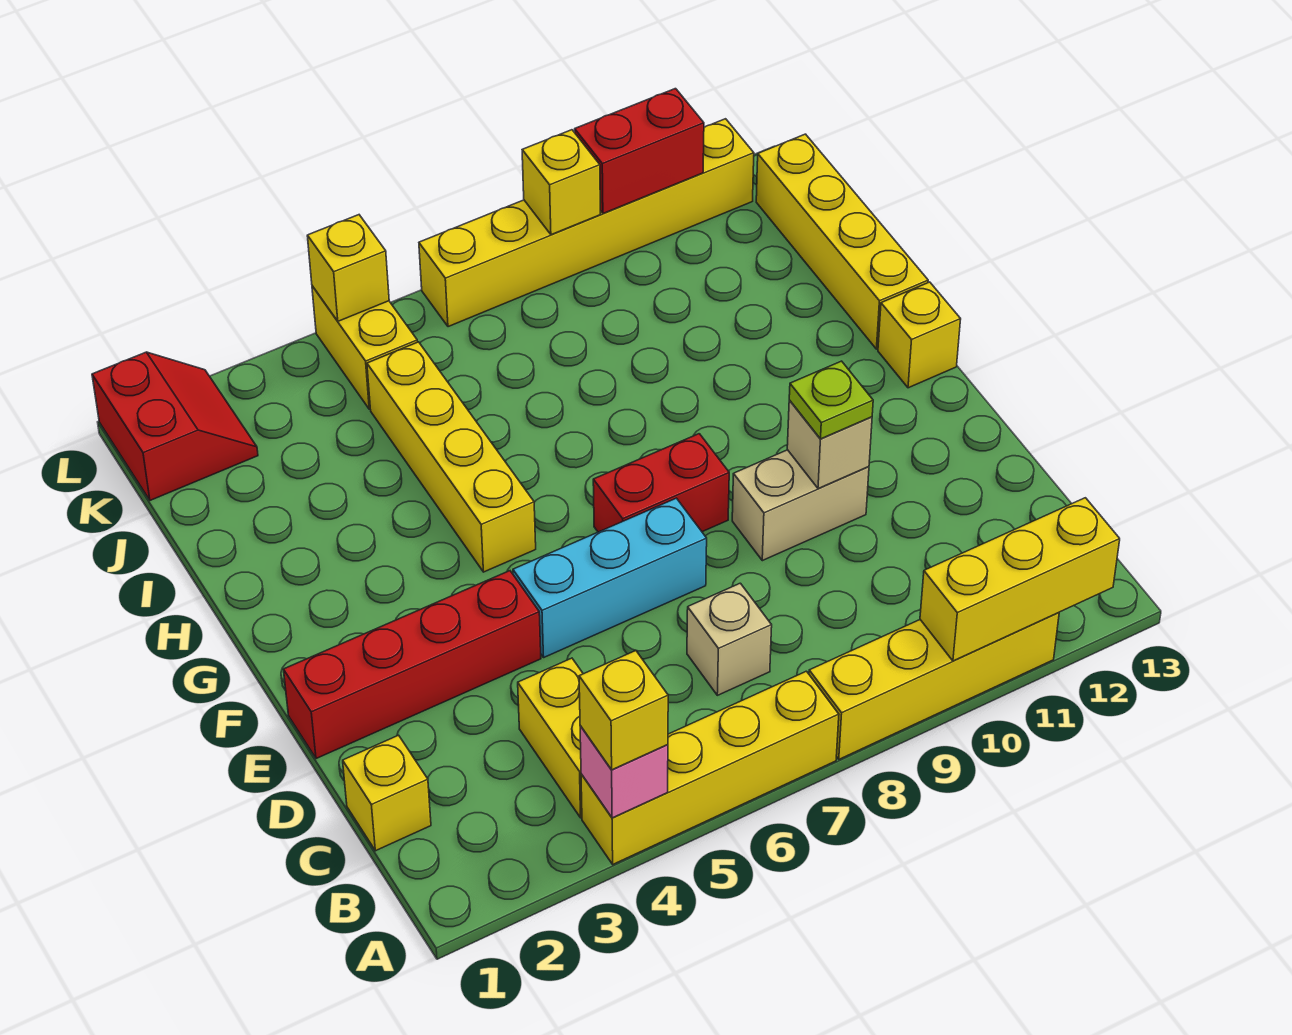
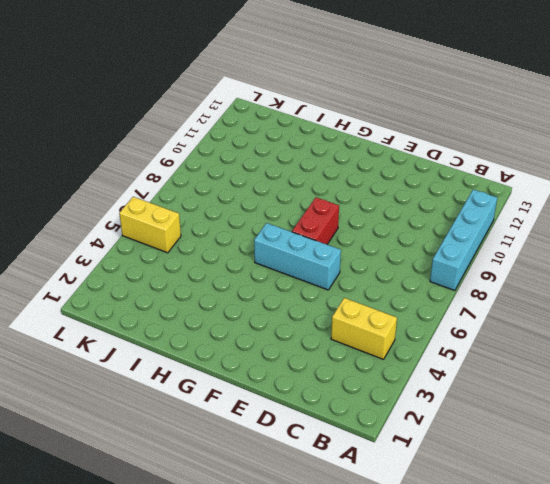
cyan brick A8:A11 level 1 -> yellow brick A8:A11 level 1
cyan brick E6:G6 level 1 -> cyan brick E5:E7 level 1
none -> yellow brick A4:A7 level 1
none -> yellow brick C1 level 1
none -> tan brick C7 level 1

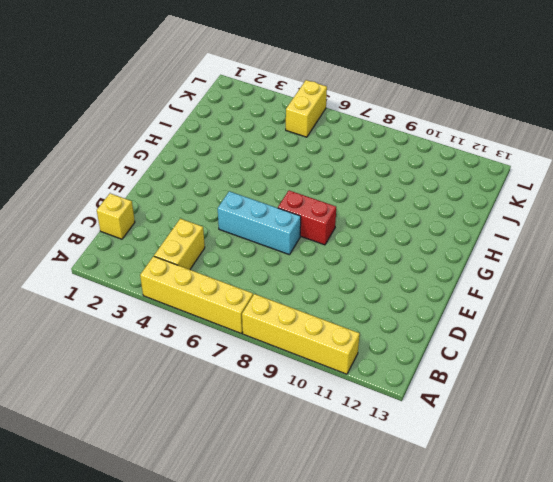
none -> tan brick C7 level 1
none -> red brick E1:E4 level 1
none -> tan brick E9:E10 level 1

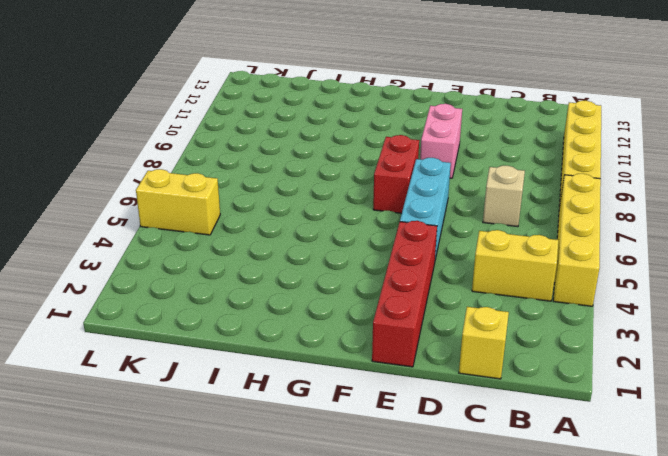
pink brick E9:E10 level 1 -> tan brick E9:E10 level 1
none -> yellow brick G5:J5 level 1
none -> yellow brick G13 level 1
none -> yellow brick H13:K13 level 1

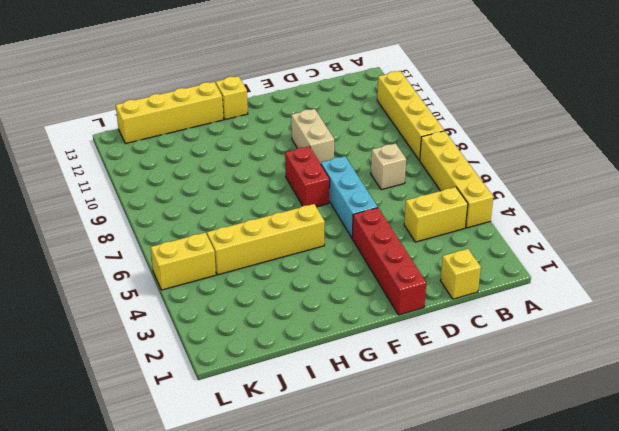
none -> red slope K1:L2 level 1 top 1
none -> yellow brick L7:L12 level 1
none -> pink brick A4 level 2

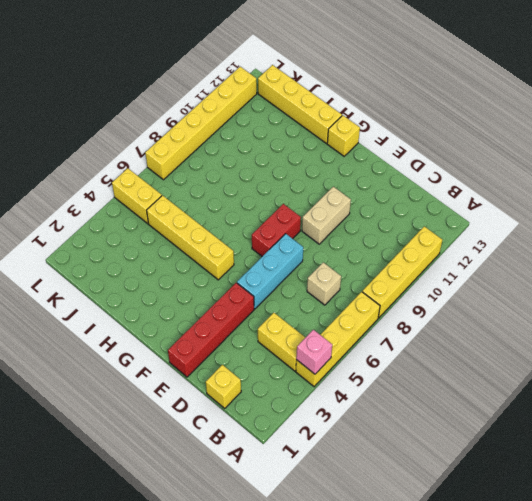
none -> red slope K1:L2 level 1 top 1
none -> yellow brick A10:A12 level 2
none -> tan brick E10 level 2

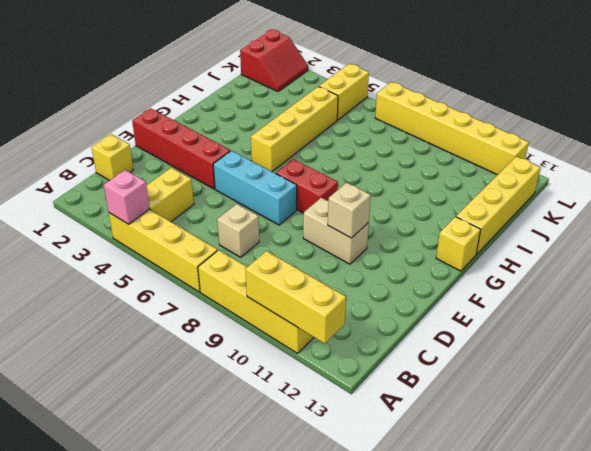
none -> yellow brick L5 level 2
none -> yellow brick L9 level 2
none -> red brick L10:L11 level 2

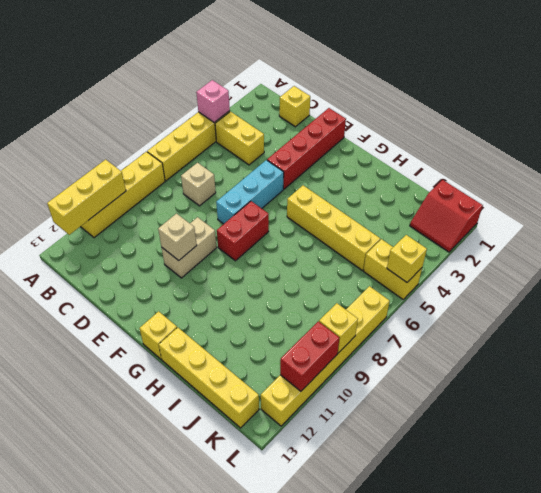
none -> yellow brick A4 level 3
none -> lime plate E10 level 3

